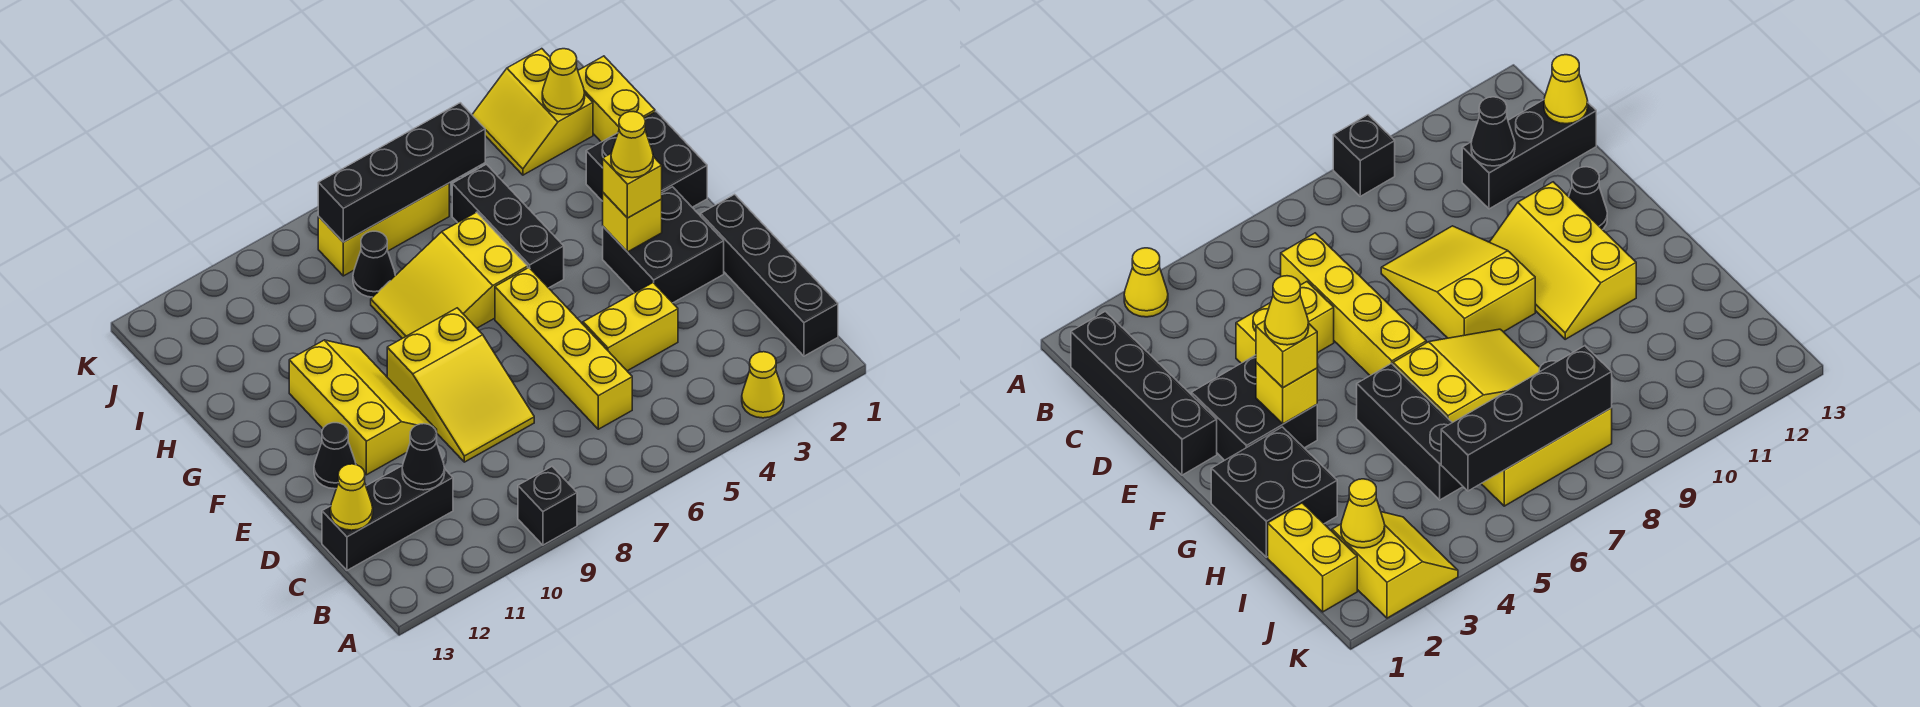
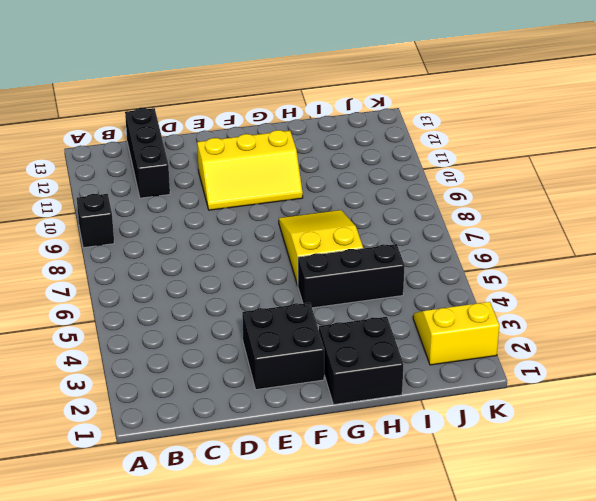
none -> yellow cone A3 level 1
none -> black brick B1:E1 level 1
none -> yellow brick C6:F6 level 1

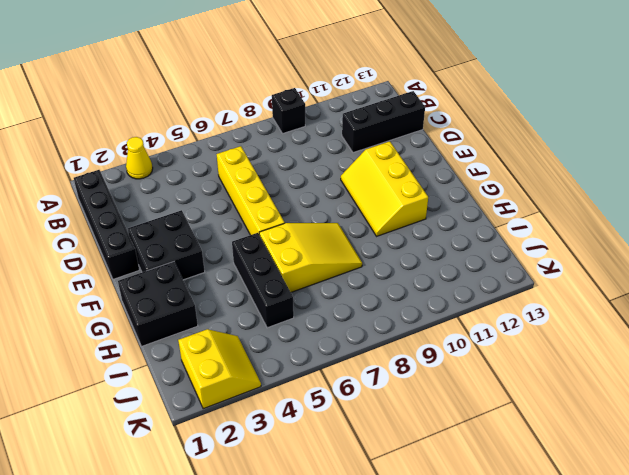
none -> yellow brick D4:D5 level 1
none -> yellow slope D8:F9 level 1 top F
none -> black cone E12 level 1

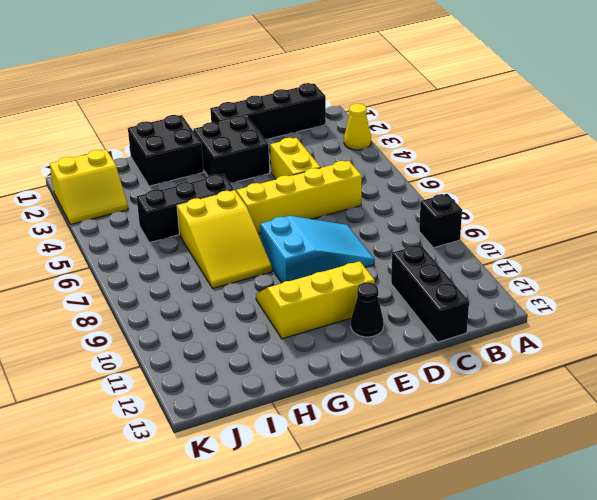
cyan slope D8:F9 level 1 top F -> yellow slope D8:F9 level 1 top F
none -> yellow brick I1:J1 level 1
none -> black cone I8 level 1
none -> yellow brick J6:J8 level 1

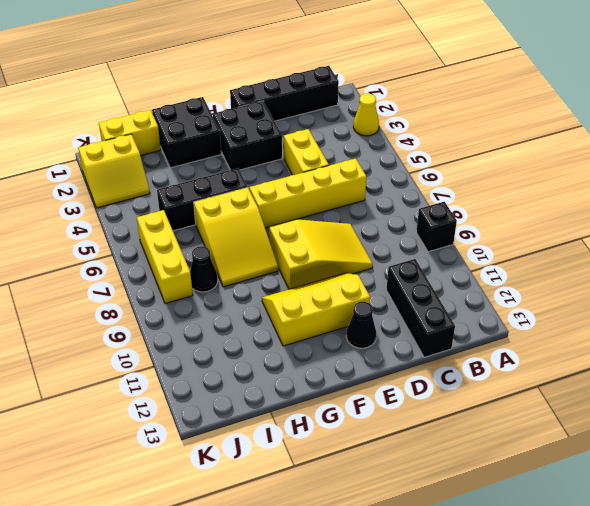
none -> black cone C11 level 2
none -> yellow cone C13 level 2
none -> yellow brick F3 level 2

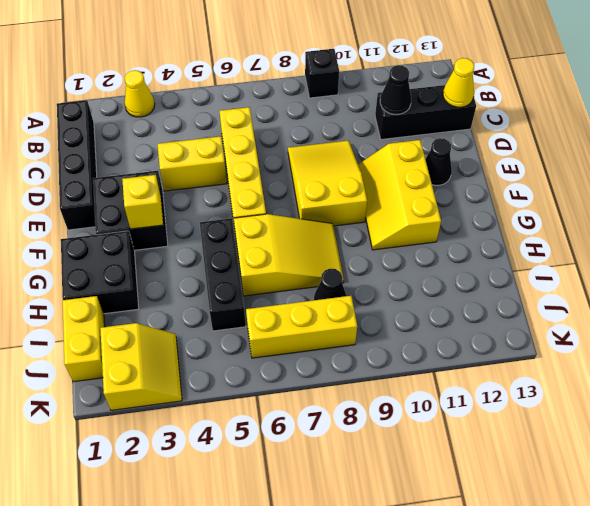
none -> yellow cone J2 level 2
none -> black brick J5:J8 level 2
none -> yellow brick F3 level 3

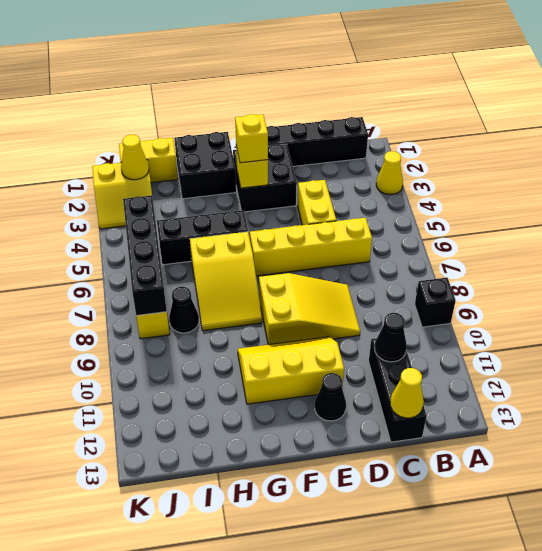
none -> yellow cone F3 level 4

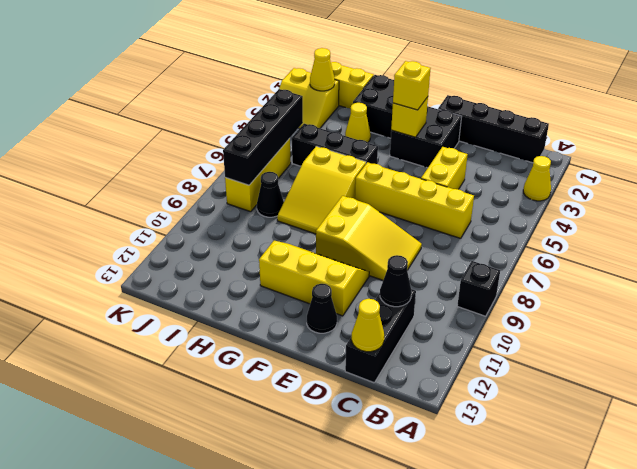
yellow cone H3 level 1 -> yellow cone F3 level 4

